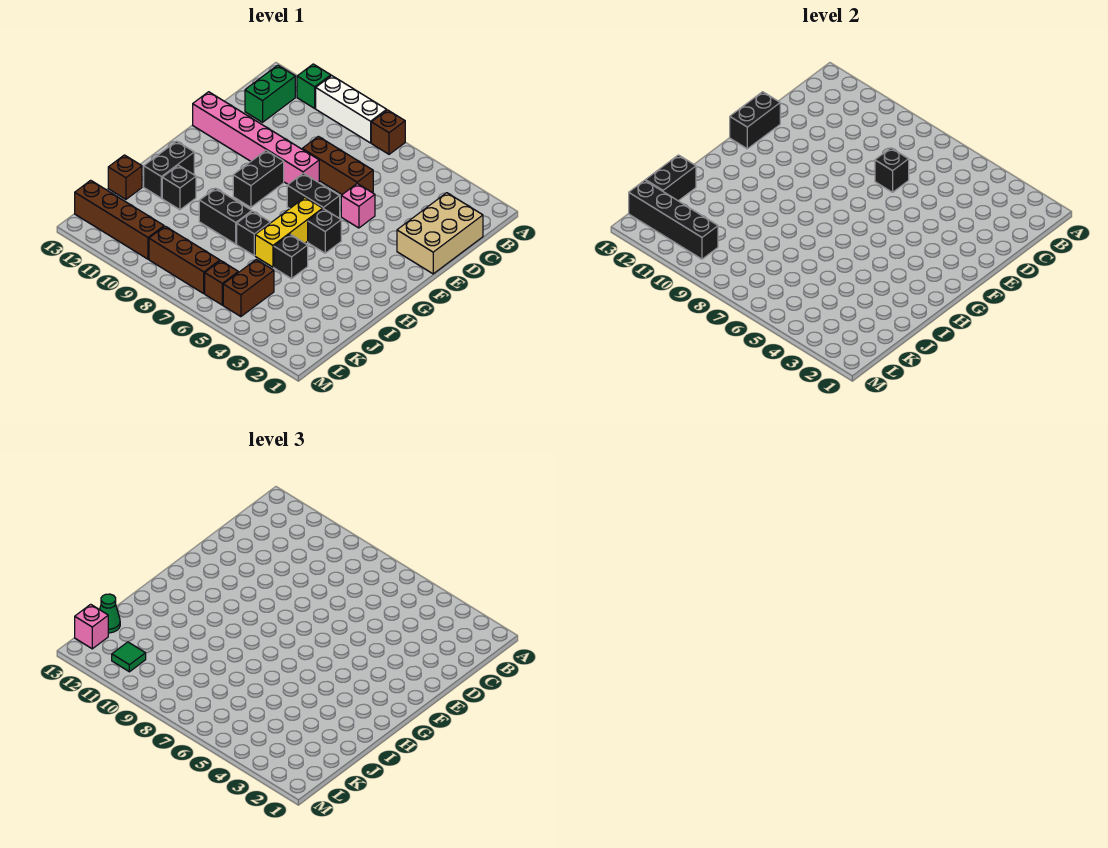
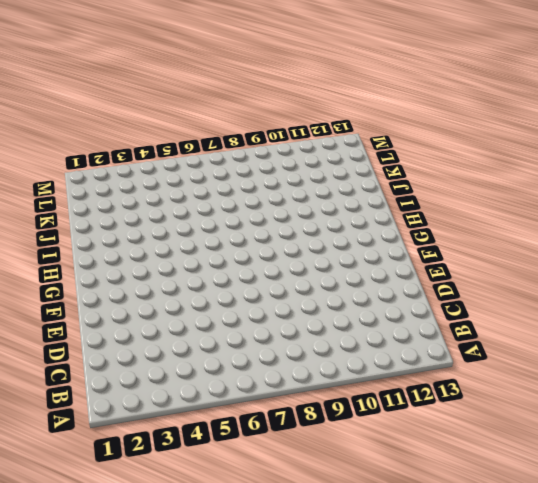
none -> brown brick A7 level 1
none -> white brick A8:A10 level 1
none -> green brick A11 level 1

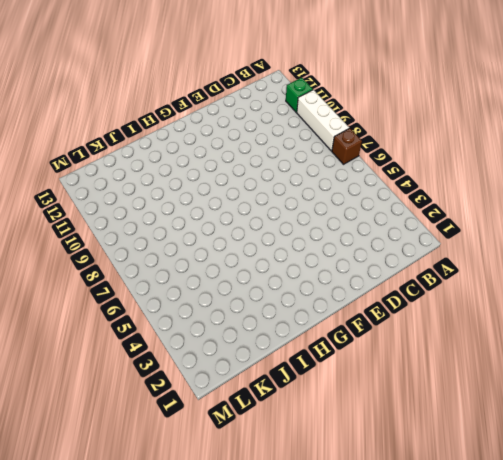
none -> green brick B12:C12 level 1
none -> tan brick C1:E2 level 1
none -> brown brick D6:D8 level 1

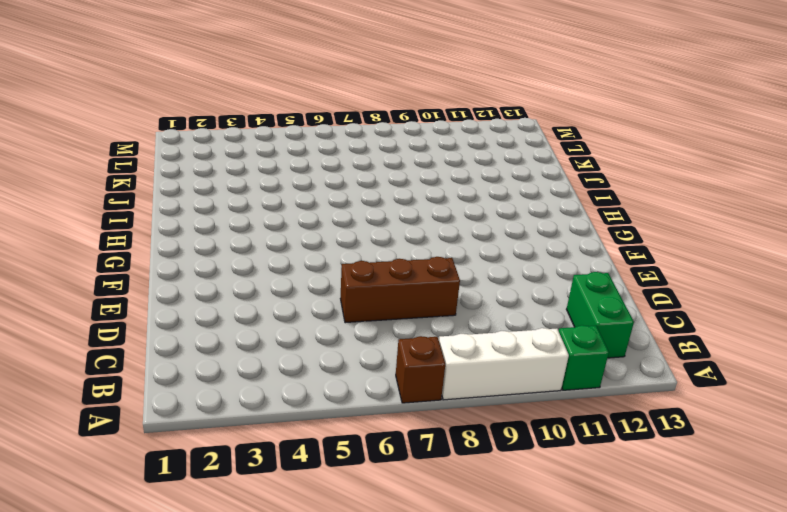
none -> tan brick C1:E2 level 1
none -> pink brick E5 level 1
none -> pink brick E8:E13 level 1

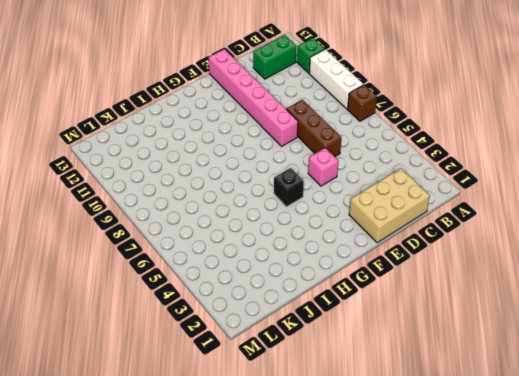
none -> black brick F6:F7 level 1
none -> black brick F9:G9 level 1
none -> yellow brick G6:I6 level 1

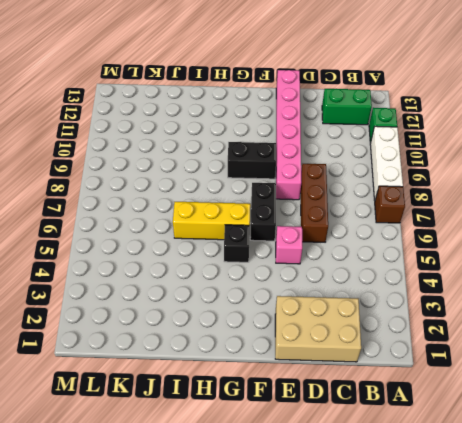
none -> black brick H12:I12 level 1
none -> black brick I5 level 1
none -> black brick I7 level 1

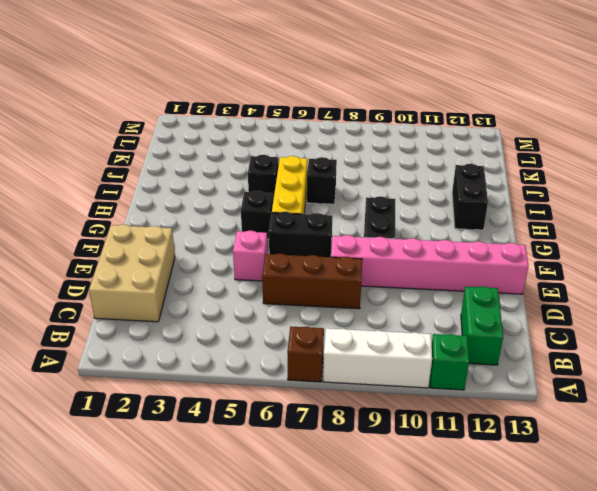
none -> black brick I8:I9 level 1
none -> black brick I11 level 1
none -> brown brick J13 level 1

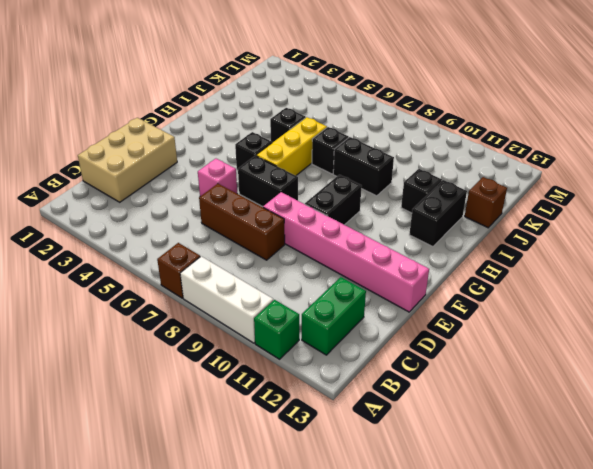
none -> brown brick K5:L5 level 1
none -> brown brick L6 level 1
none -> brown brick L7:L9 level 1

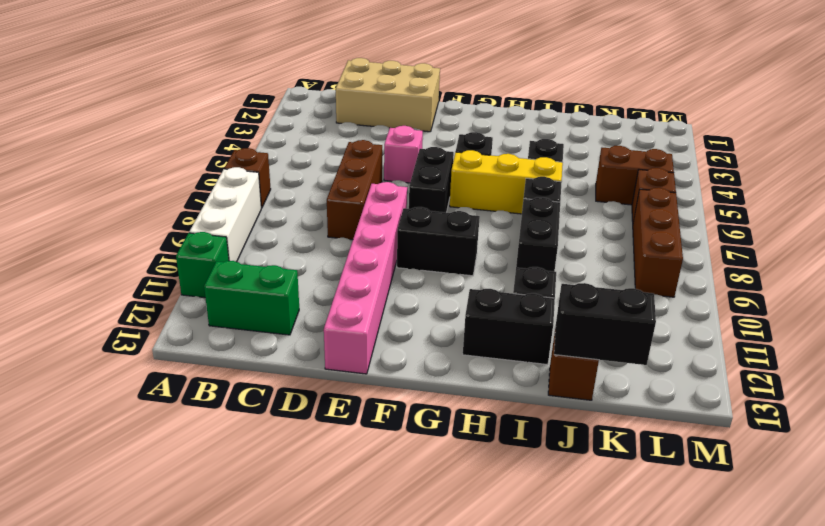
none -> brown brick L10:L13 level 1
none -> black brick D7 level 2
none -> black brick E13:F13 level 2

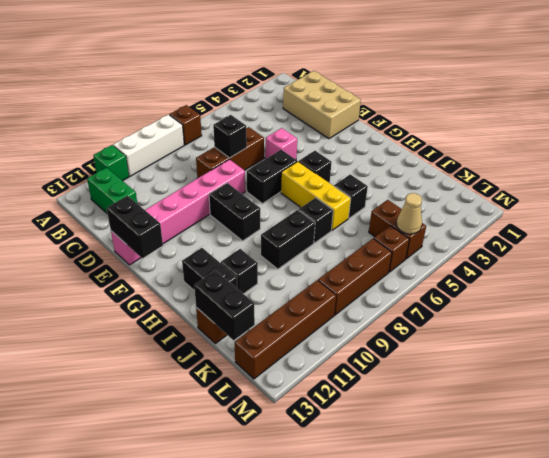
tan cone L5 level 2 -> none
none -> black brick L10:L13 level 2
none -> green cone K13 level 3
none -> green tile L11 level 3

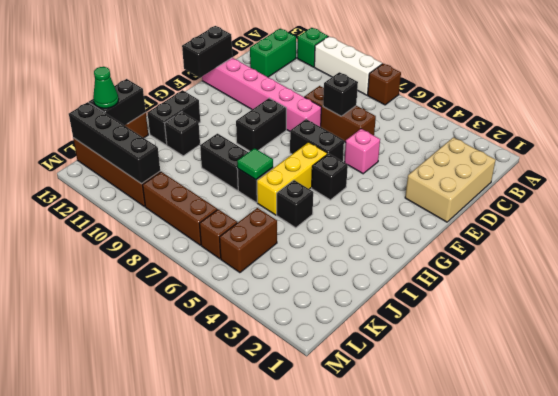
green tile I7 level 2 -> green tile L11 level 3
none -> pink brick L13 level 3

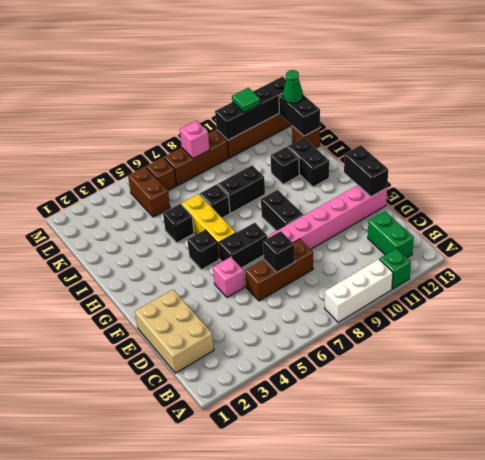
pink brick L8 level 2 -> pink brick L13 level 3
none -> brown brick A7 level 1

